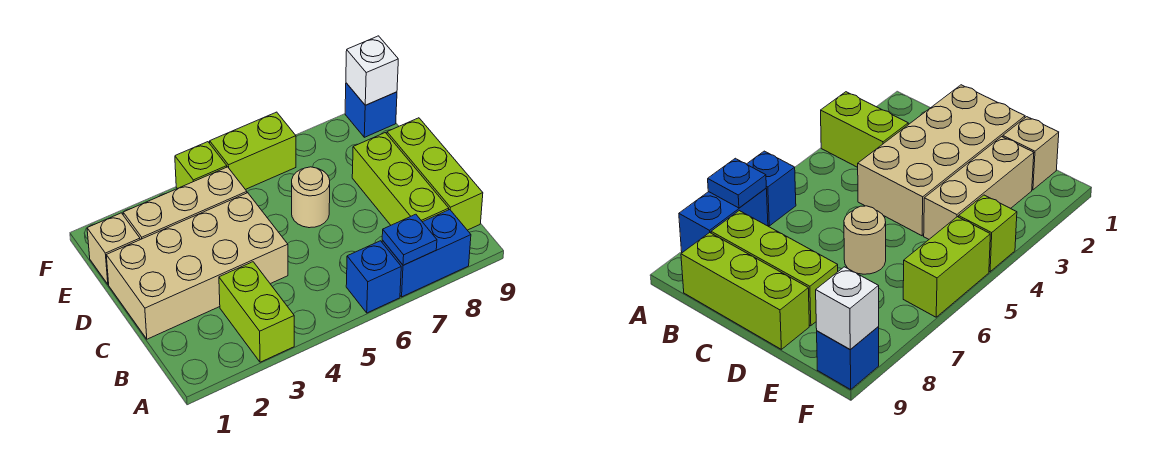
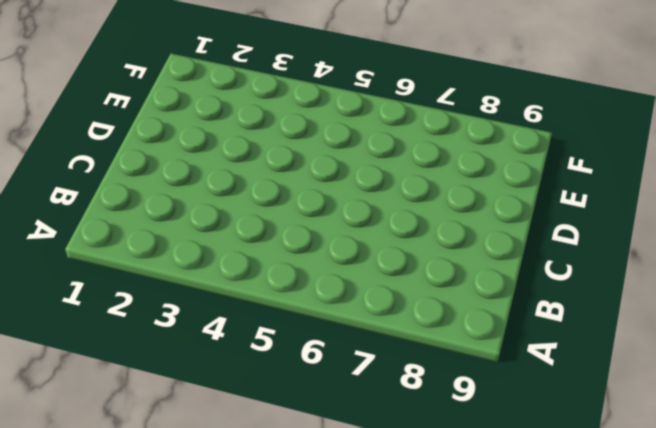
none -> lime brick A3:B3 level 1
none -> blue brick A6 level 1
none -> blue brick A7:A8 level 1

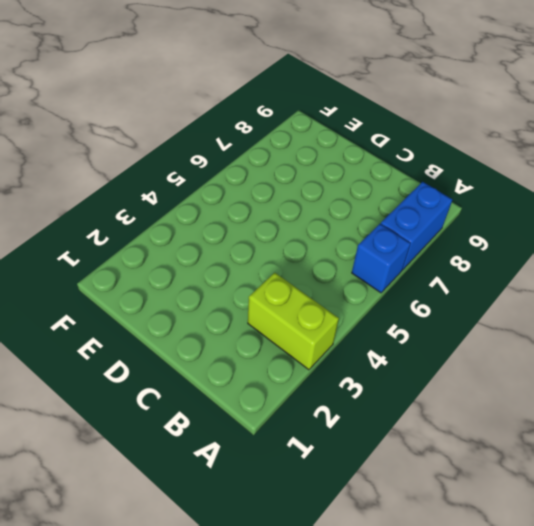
none -> lime brick B8:D8 level 1
none -> lime brick B9:D9 level 1
none -> tan brick C1:D4 level 1

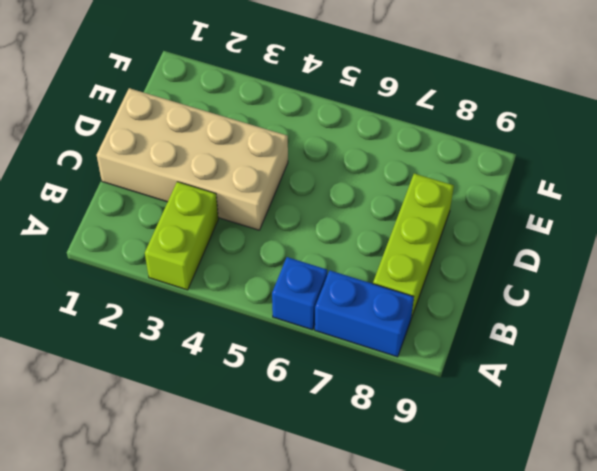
none -> lime brick B9:D9 level 1
none -> tan round brick D6 level 1
none -> tan brick E1 level 1

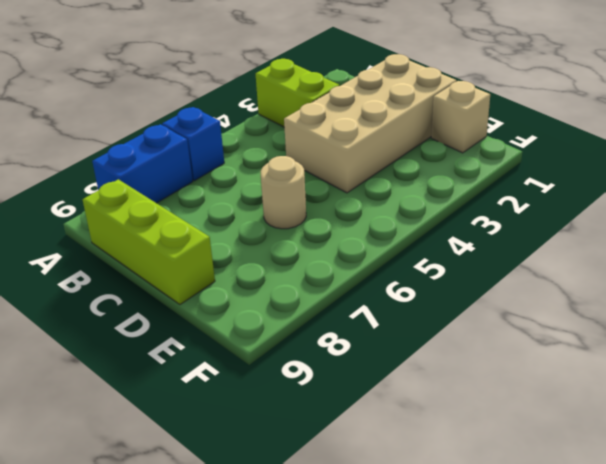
none -> lime brick B8:D8 level 1
none -> tan brick E2:E4 level 1
none -> lime brick F4 level 1

